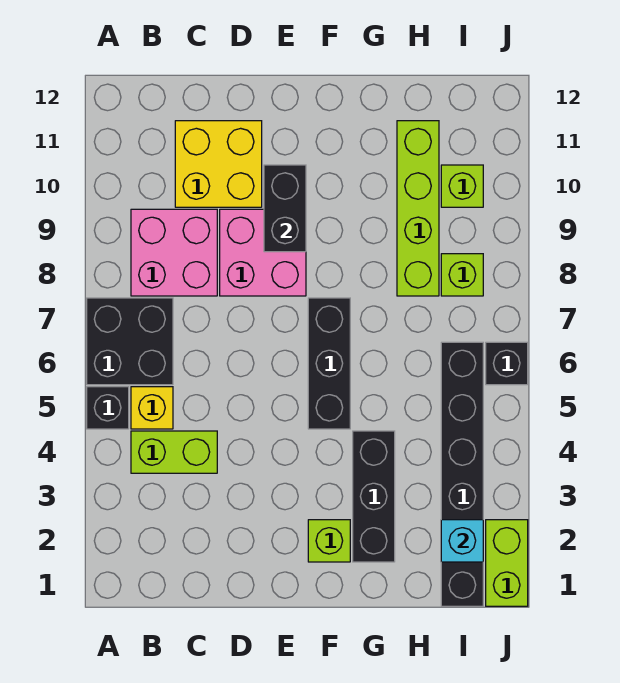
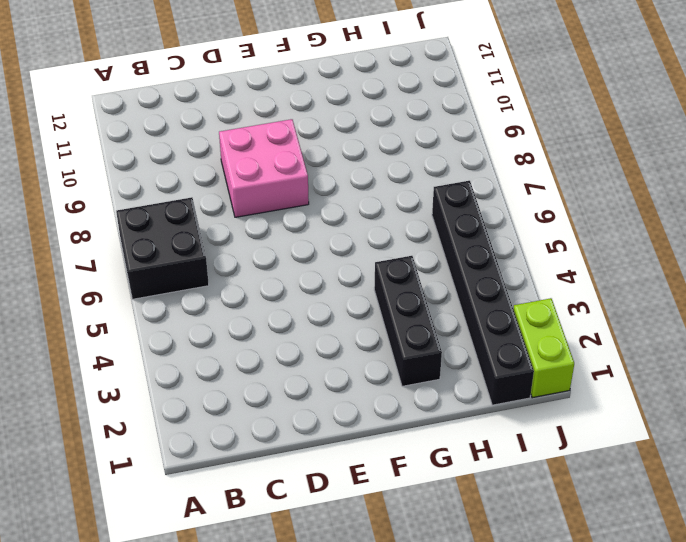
none -> black brick A5 level 1
none -> lime brick B4:C4 level 1
none -> yellow brick B5 level 1

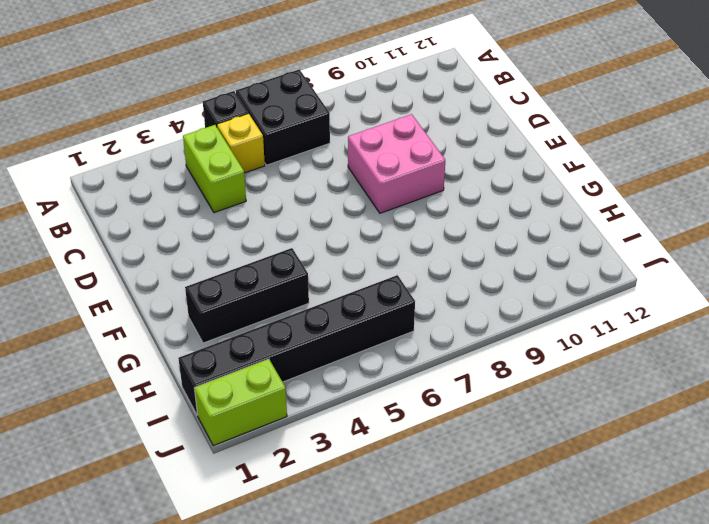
none -> pink brick B8:C9 level 1
none -> yellow brick C10:D11 level 1
none -> lime brick F2 level 1

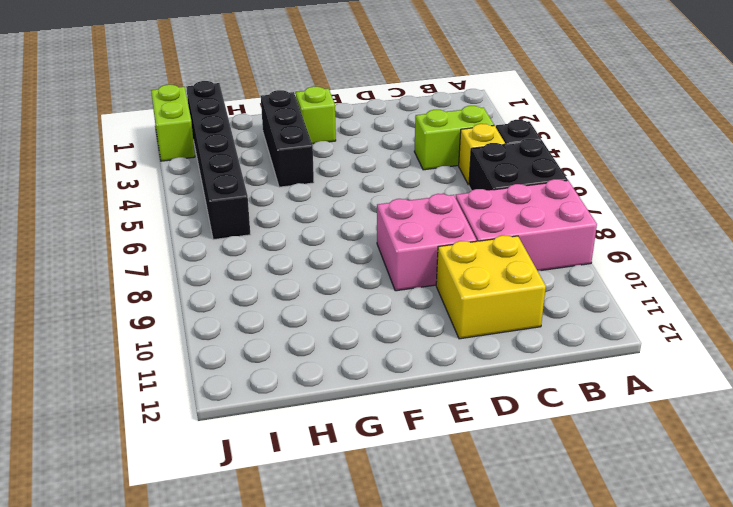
pink brick A8:C9 level 1 -> pink brick B8:C9 level 1
none -> black brick F5:F7 level 1
none -> lime brick H8:H11 level 1
none -> lime brick I8 level 1

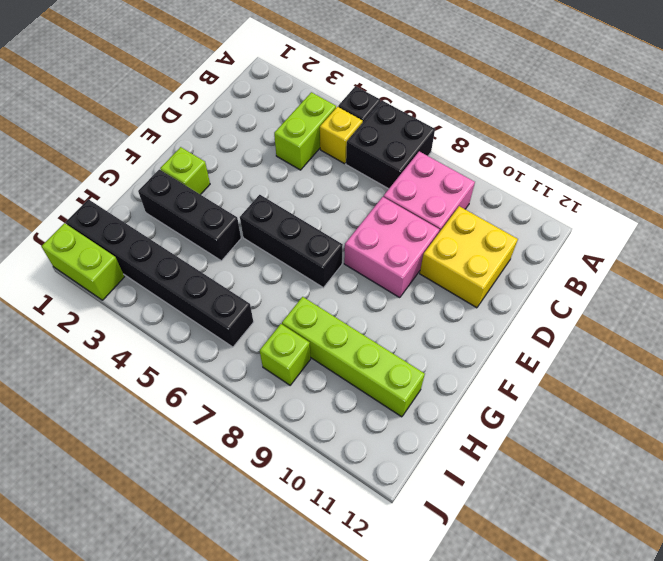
none -> lime brick I10 level 1
none -> black brick J6 level 1
none -> black brick E9:E10 level 2

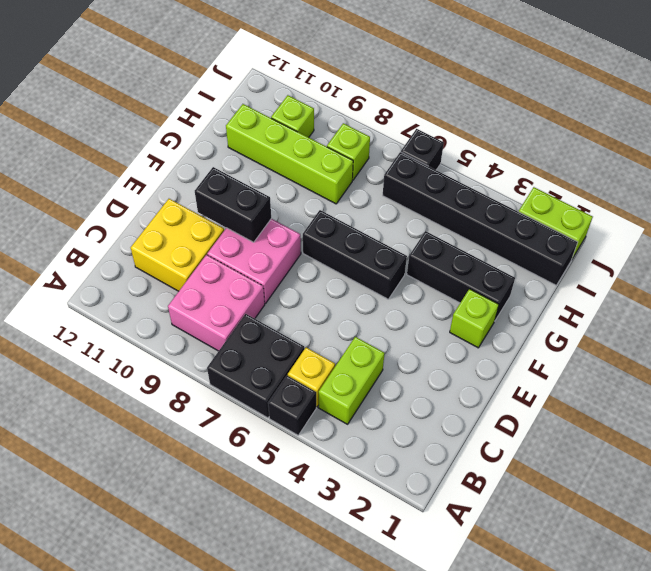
none -> cyan brick I2 level 2

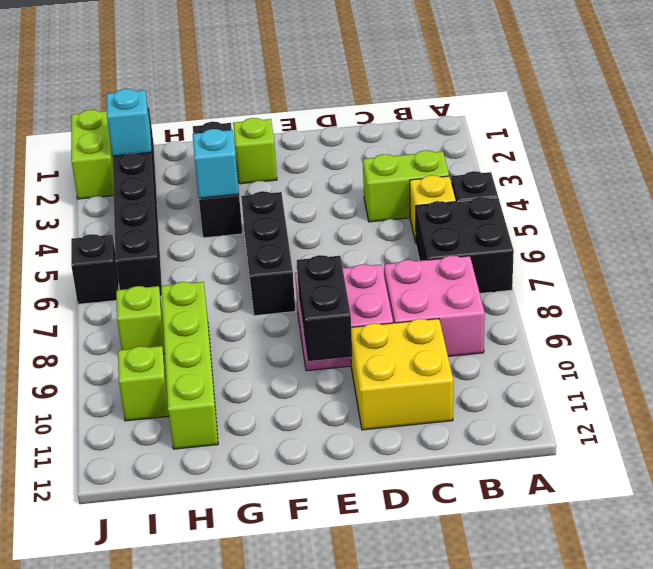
cyan brick G4 level 2 -> none

